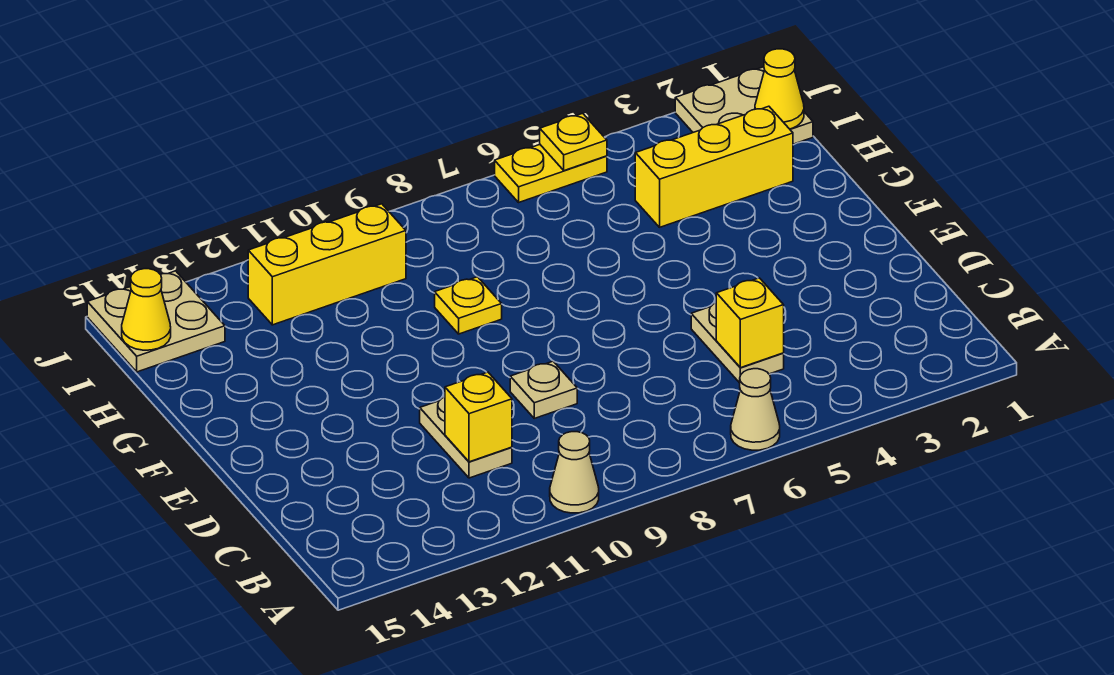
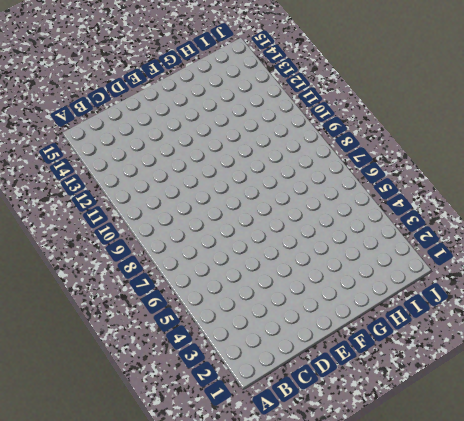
none -> tan cone A6 level 1
none -> tan cone A10 level 1
none -> tan plate C5:D5 level 1

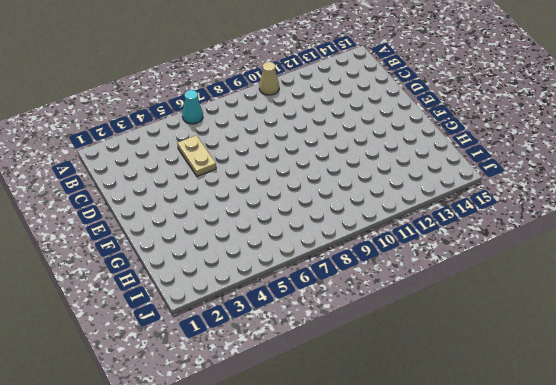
cyan cone A6 level 1 -> tan cone A6 level 1
none -> tan plate C11:D11 level 1
none -> tan plate D9 level 1
none -> yellow plate G9 level 1

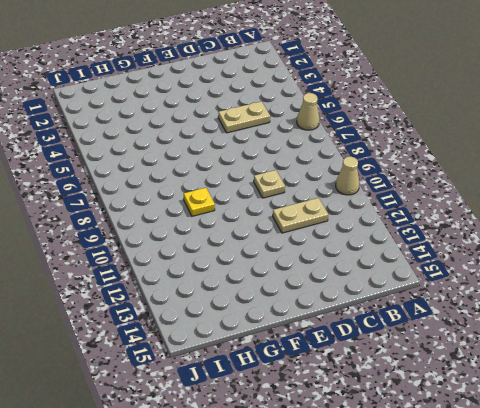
none -> yellow brick H2:H4 level 1
none -> tan plate I1:J2 level 1
none -> yellow brick I10:I12 level 1

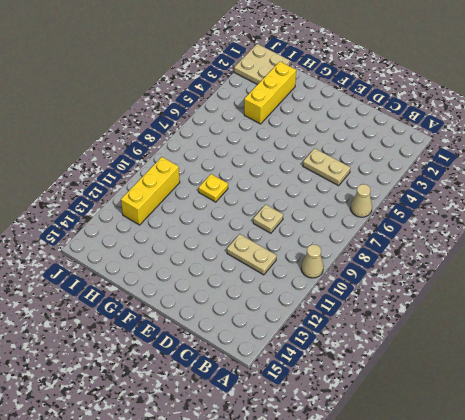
none -> tan plate I14:J15 level 1
none -> yellow plate J5:J6 level 1
none -> yellow brick C5 level 2

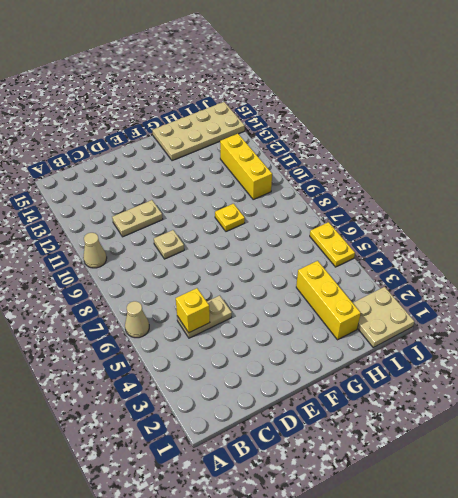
tan plate G14:J15 level 1 -> tan plate I14:J15 level 1
none -> yellow brick C11 level 2
none -> yellow cone I1 level 2
none -> yellow cone I15 level 2

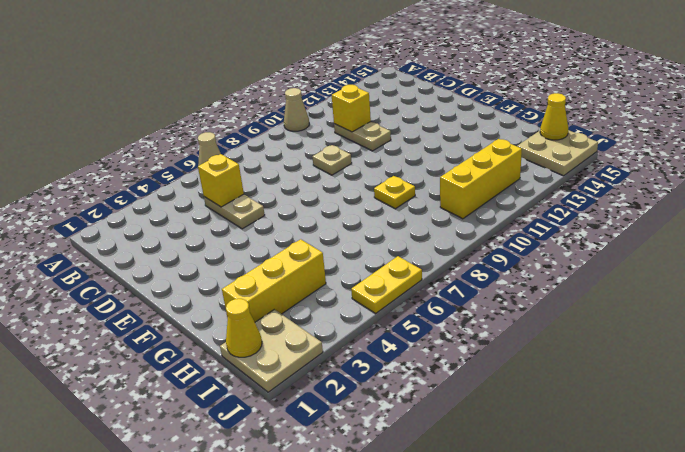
none -> yellow plate J5 level 2

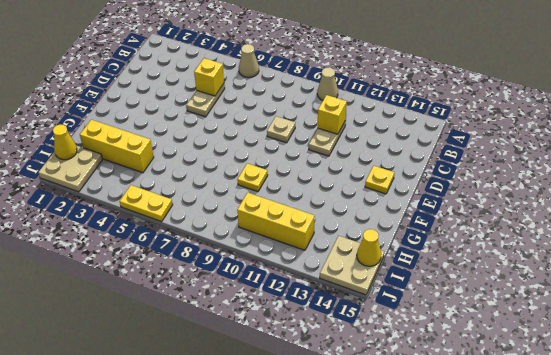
yellow plate E14 level 1 -> yellow plate J5 level 2

